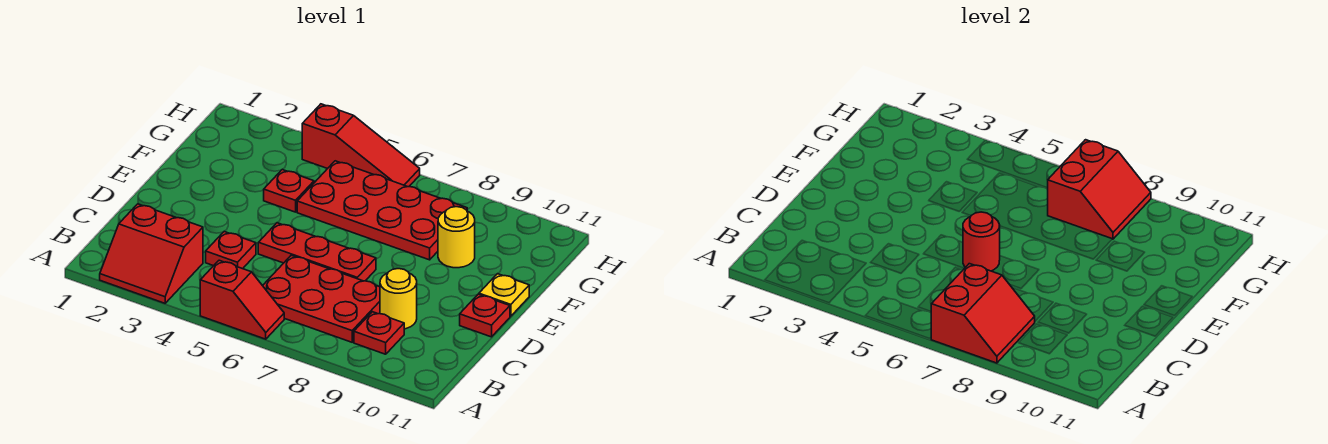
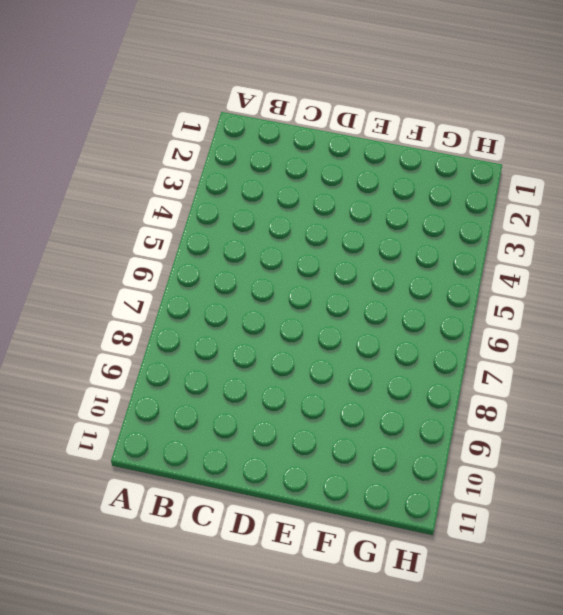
none -> red slope A2:B3 level 1 top B
none -> red slope A5:A6 level 1 top 5
none -> red plate B6:C8 level 1

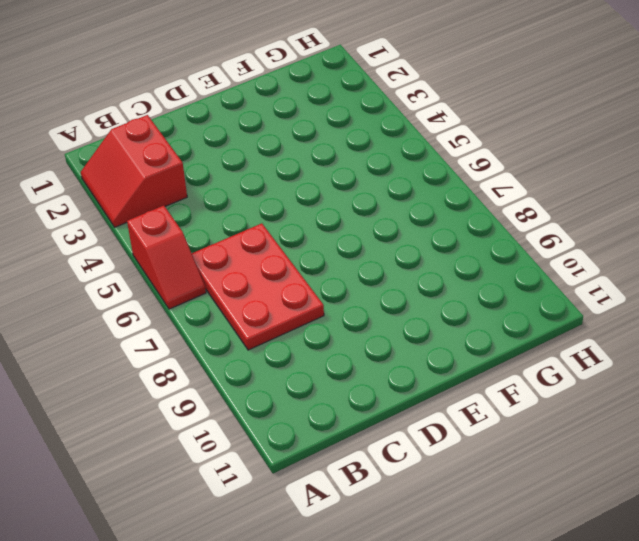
none -> red plate B9 level 1
none -> red plate C4 level 1
none -> yellow round brick C9 level 1

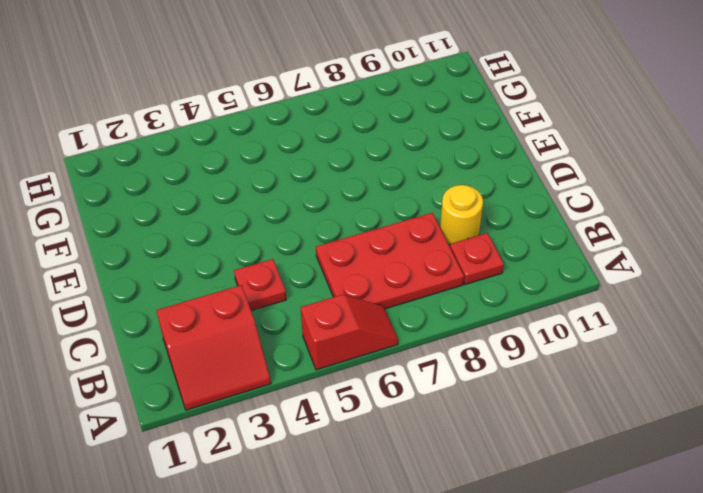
none -> red plate D5:D7 level 1
none -> red plate D11 level 1
none -> yellow plate E11 level 1

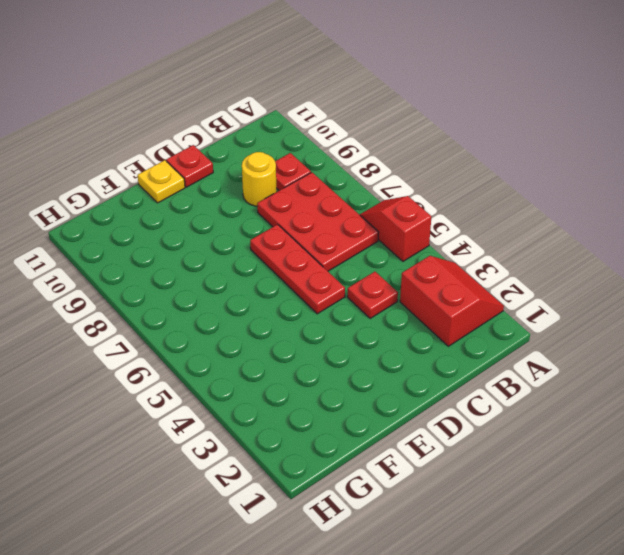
none -> red plate F4 level 1
none -> red plate F5:G8 level 1
none -> yellow round brick F9 level 1

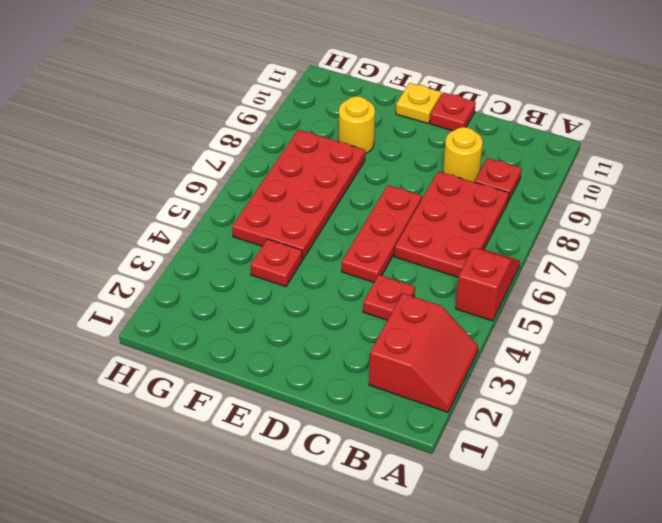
none -> red slope H4:H6 level 1 top 4
none -> red slope A7:B8 level 2 top 7
none -> red round brick D6 level 2

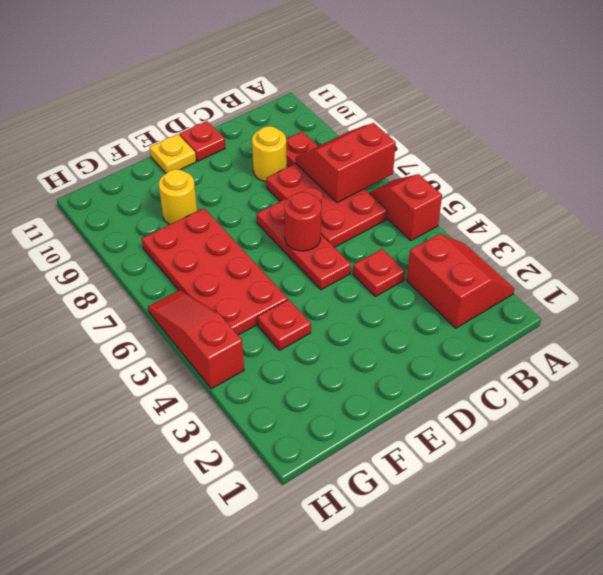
none -> red slope G7:H8 level 2 top 7

